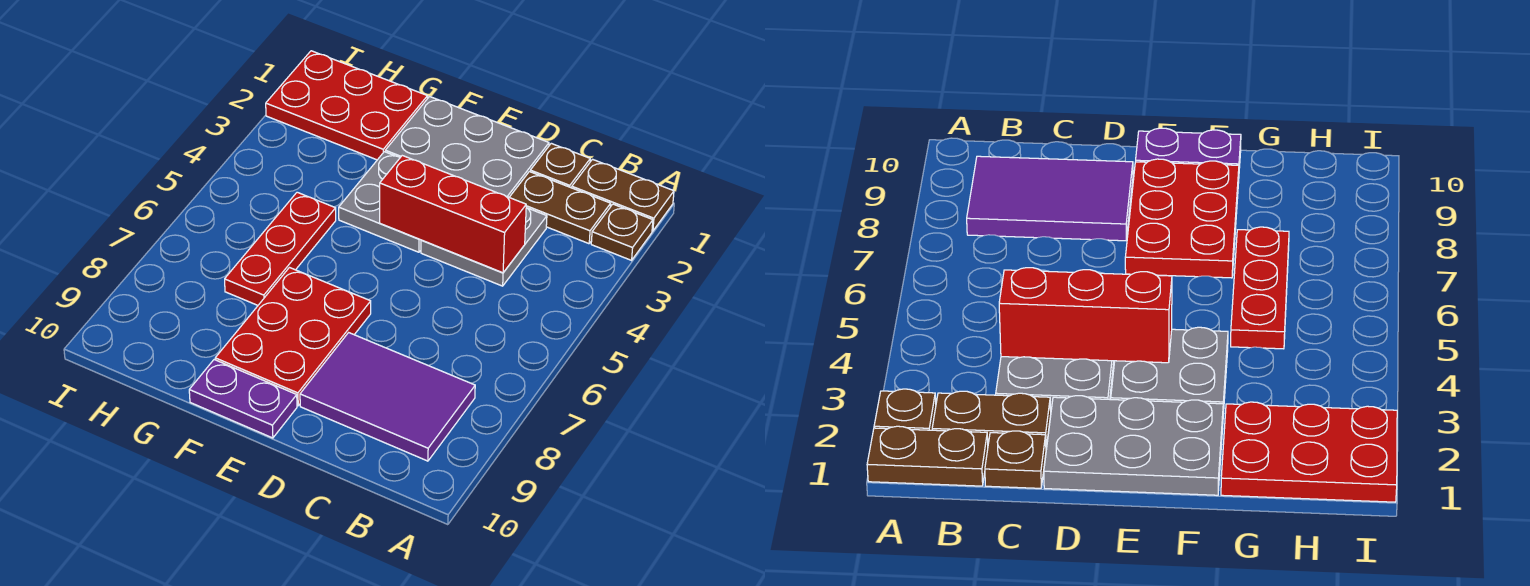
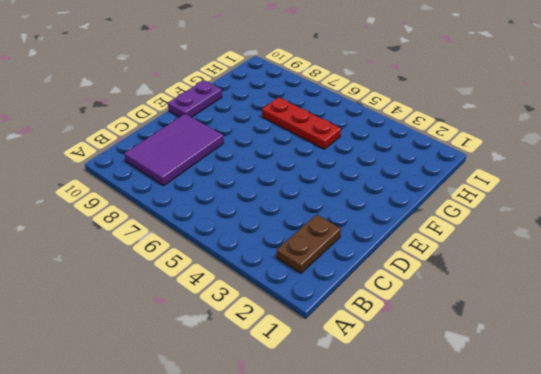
none -> brown plate A1:B1 level 1
none -> brown plate A2 level 1
none -> brown plate C1 level 1

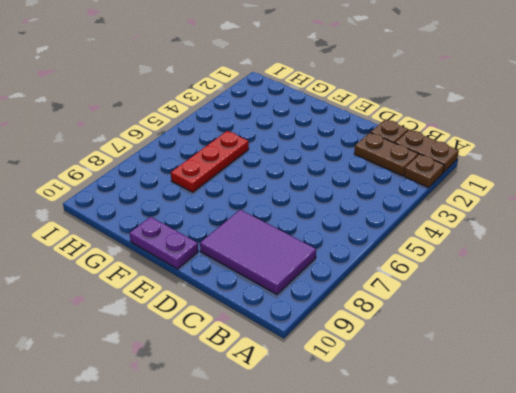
none -> grey plate C3:D4 level 1
none -> grey plate D1:F2 level 1
none -> grey plate E3:F4 level 1

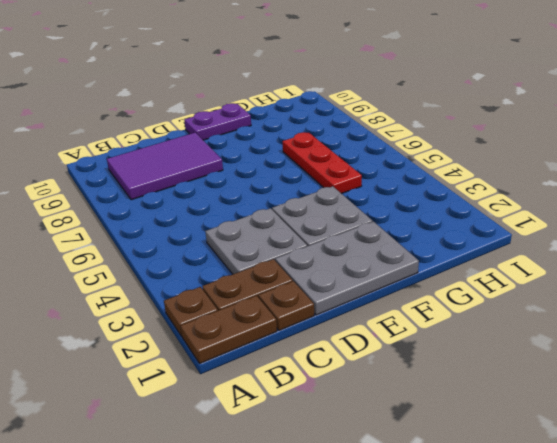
none -> red plate E7:F9 level 1
none -> red plate G1:I2 level 1
none -> red brick C4:E4 level 2

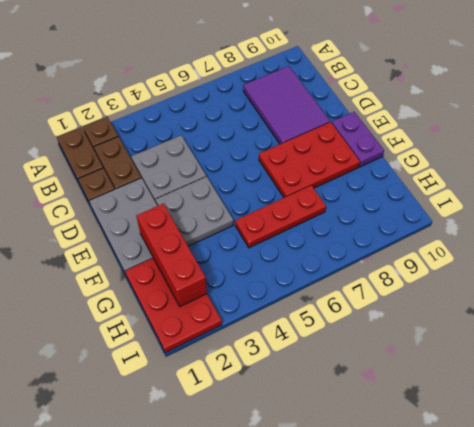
red brick F2:H2 level 2 -> red brick C4:E4 level 2

